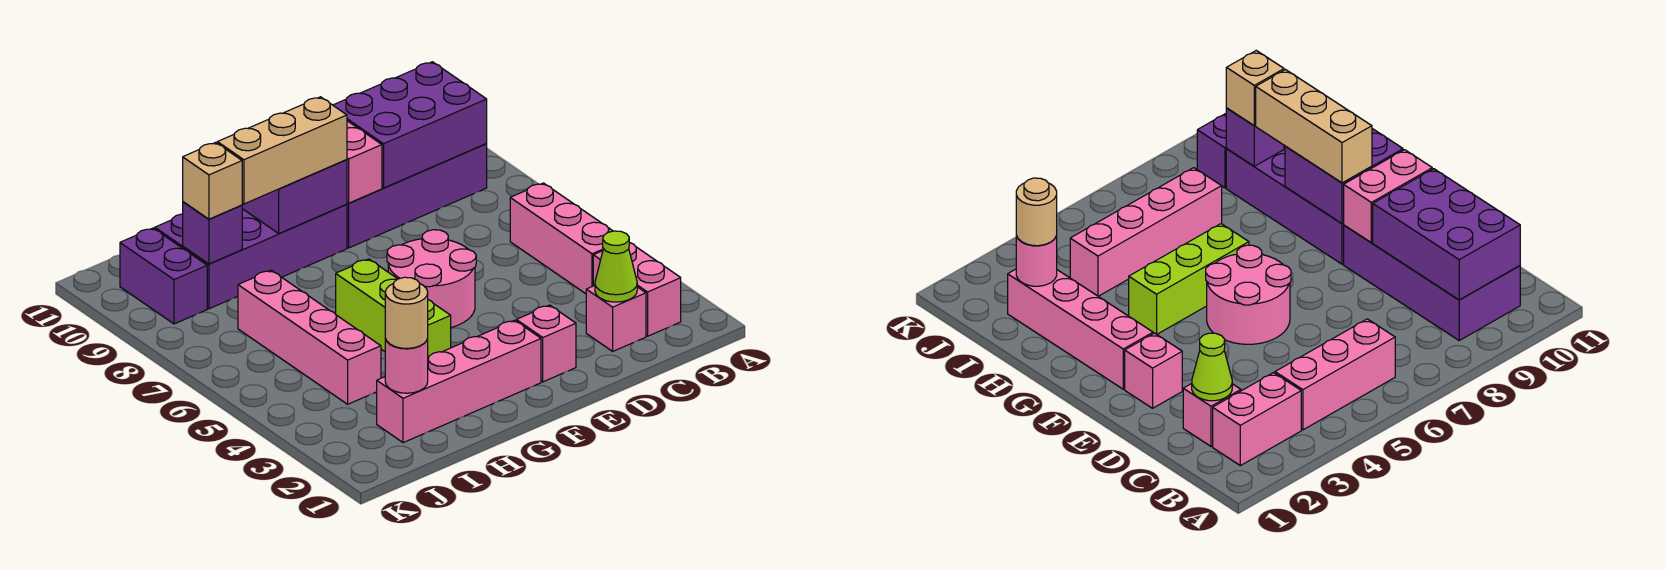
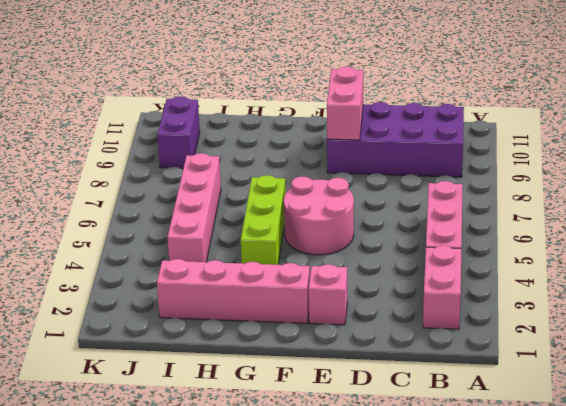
none -> pink brick C2 level 1
none -> purple brick F9:I10 level 1
none -> purple brick B9:D10 level 2

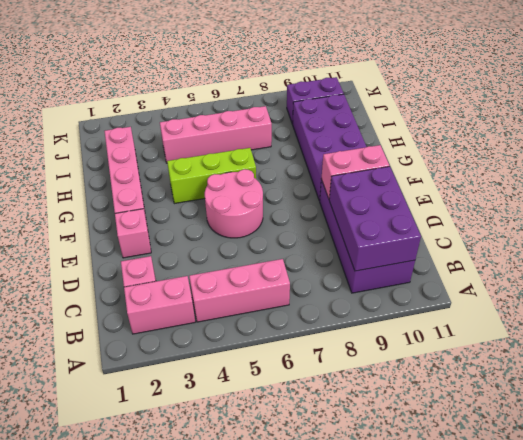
none -> lime cone C2 level 2
none -> purple brick F9:G10 level 2
none -> pink round brick I2 level 2

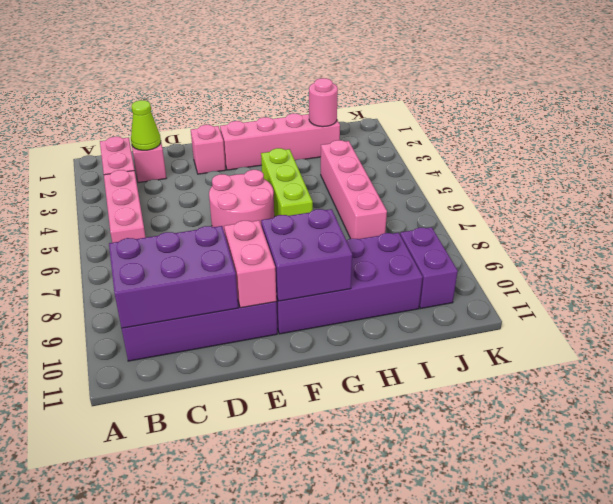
none -> purple brick I9 level 2
none -> tan brick F9:H9 level 3
none -> tan round brick I2 level 3

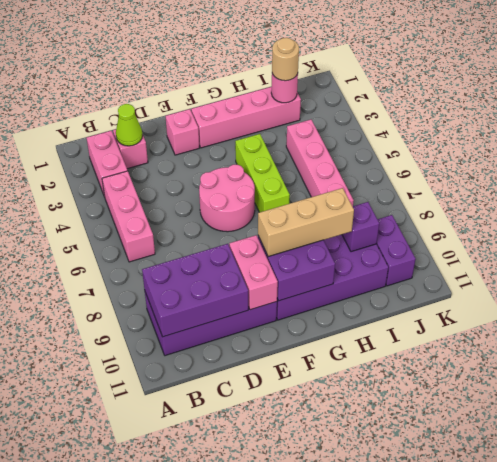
none -> tan brick I9 level 3

